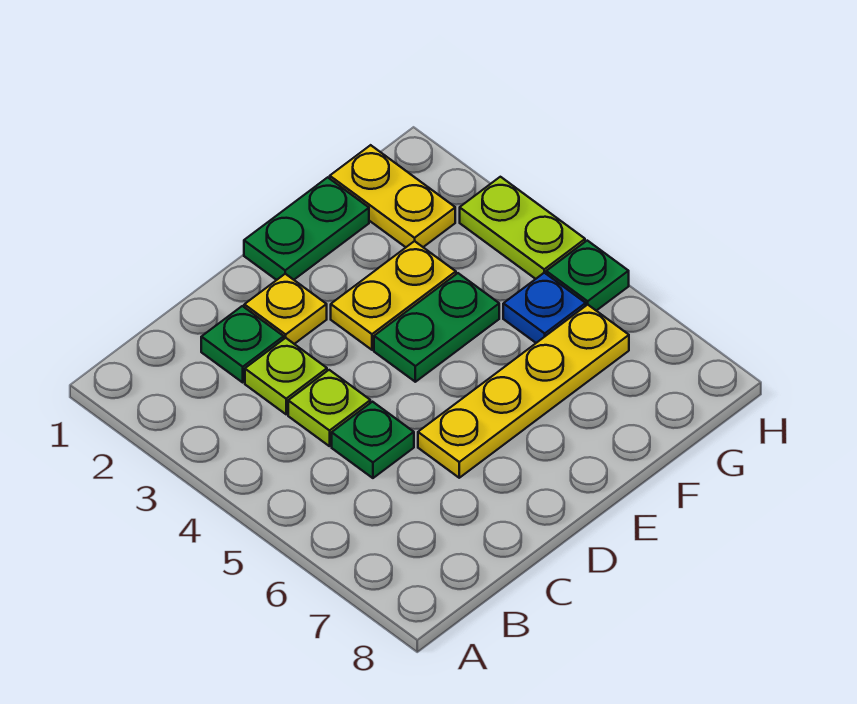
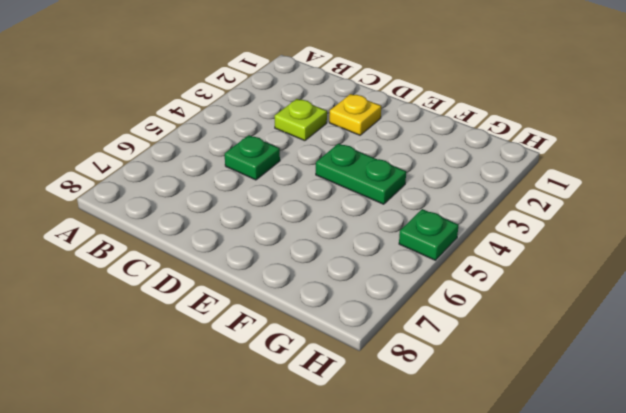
none -> green plate C2 level 1
none -> lime plate C4 level 1
none -> yellow plate D6:G6 level 1

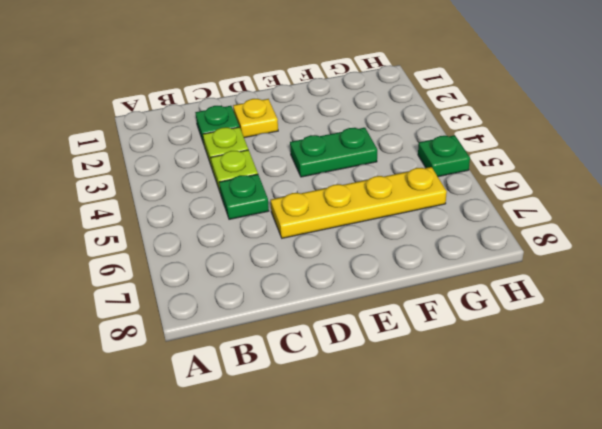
none -> green plate E1:F1 level 1
none -> yellow plate E3:F3 level 1
none -> yellow plate G1:G2 level 1

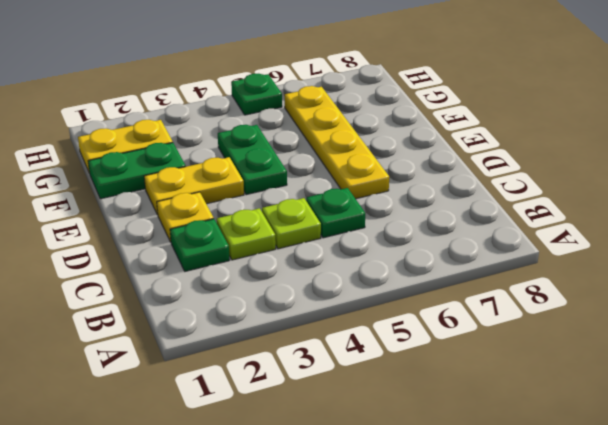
yellow plate E2:E3 level 1 -> yellow plate E3:F3 level 1
green plate F1:F2 level 1 -> green plate E1:F1 level 1
none -> blue plate G5 level 1
none -> lime plate H3:H4 level 1

